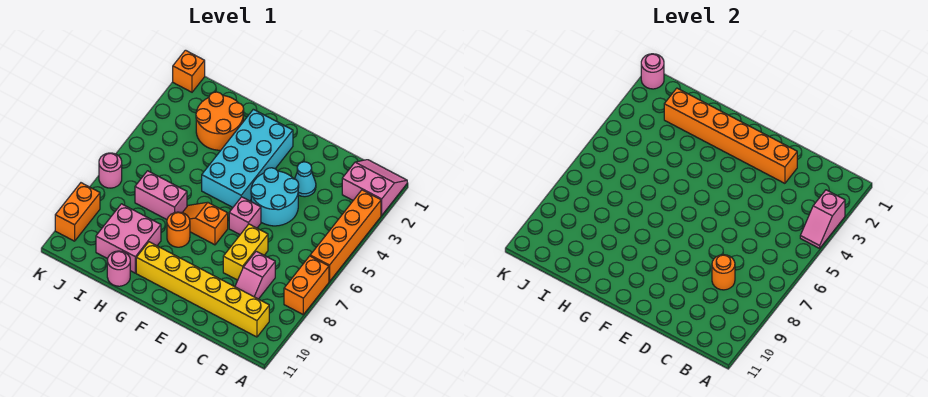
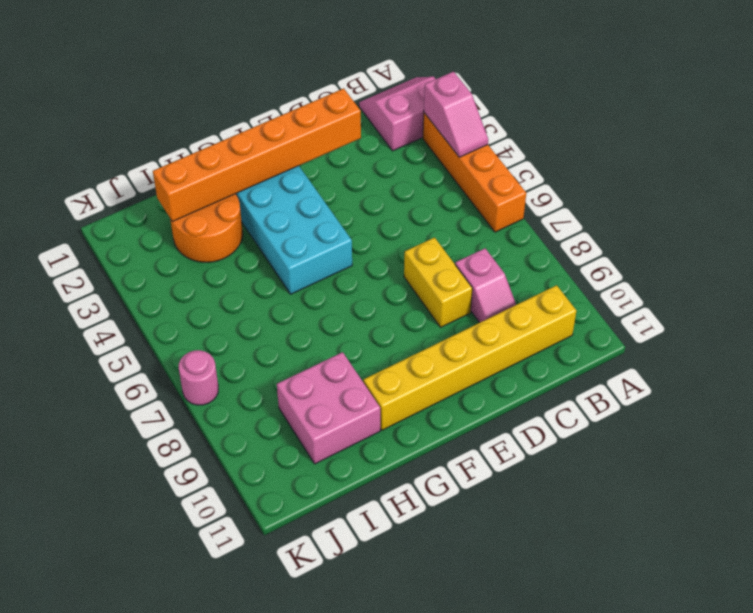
none -> orange brick A7:A8 level 1
none -> cyan cone D3 level 1
none -> cyan round brick D4:E5 level 1

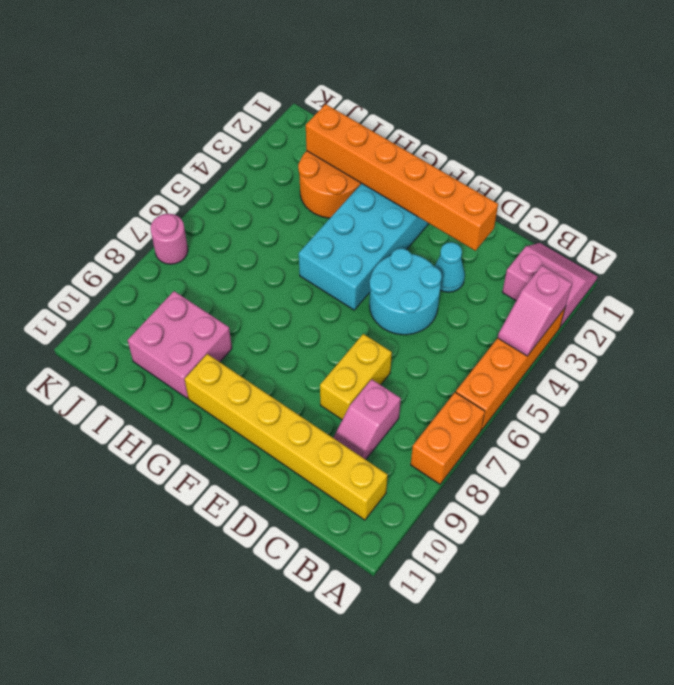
none -> pink brick E6 level 1
none -> orange slope F7:G7 level 1 top F
none -> orange round brick G8 level 1

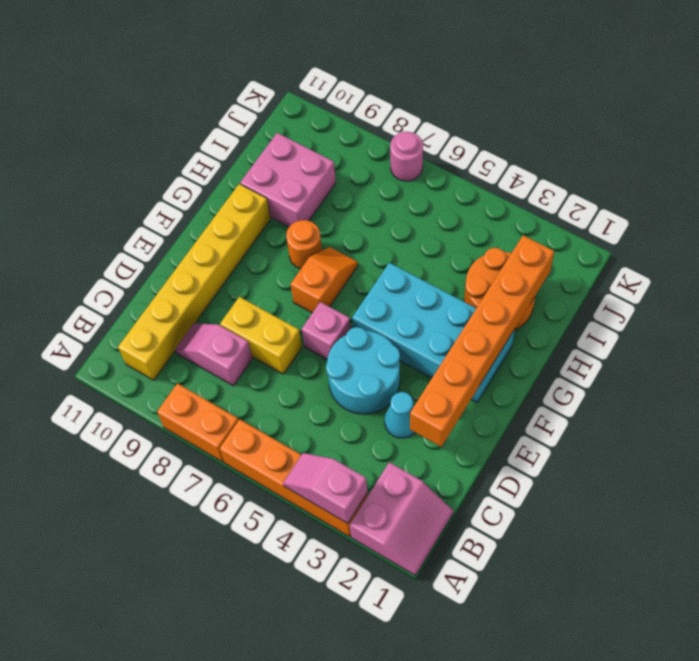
none -> pink brick H7:I7 level 1
none -> pink round brick H11 level 1
none -> orange brick K1 level 1

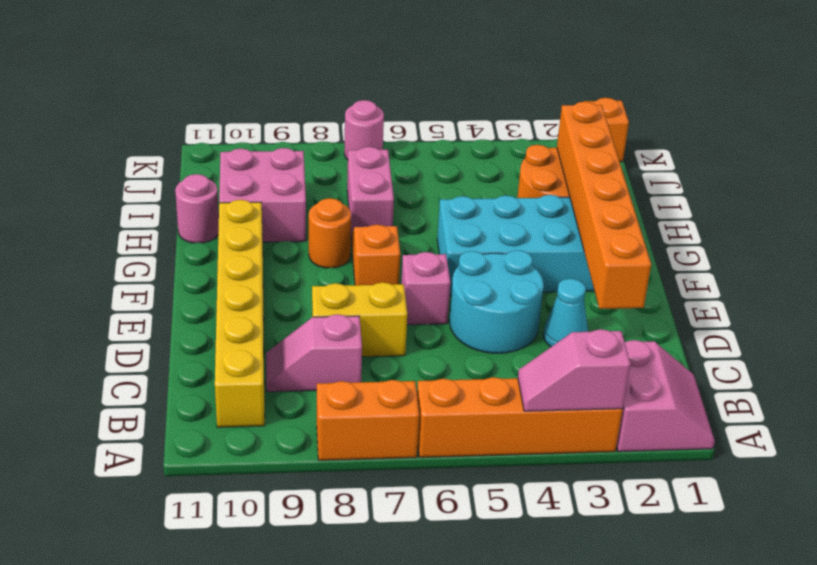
none -> orange brick K9:K10 level 1
none -> orange round brick C8 level 2
none -> pink round brick K1 level 2

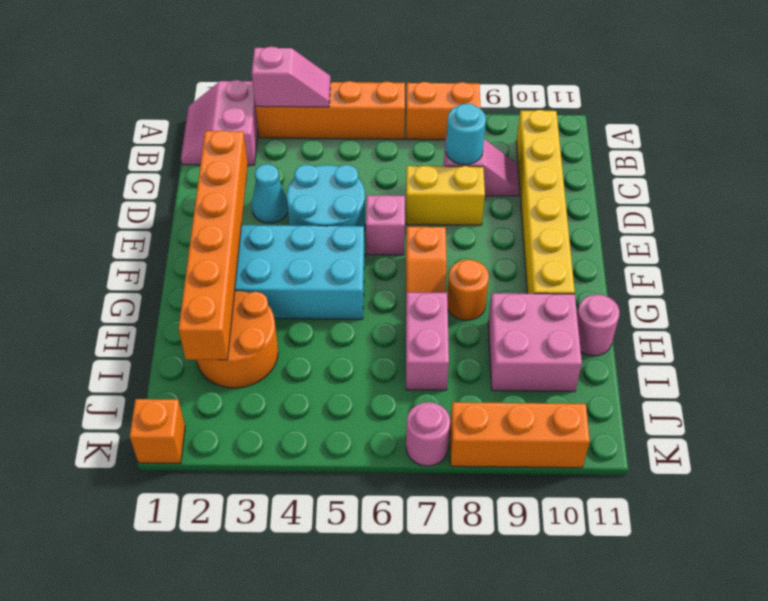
cyan round brick C8 level 2 -> orange round brick C8 level 2
orange brick K8:K10 level 1 -> orange brick K9:K10 level 1
none -> pink round brick K1 level 2

